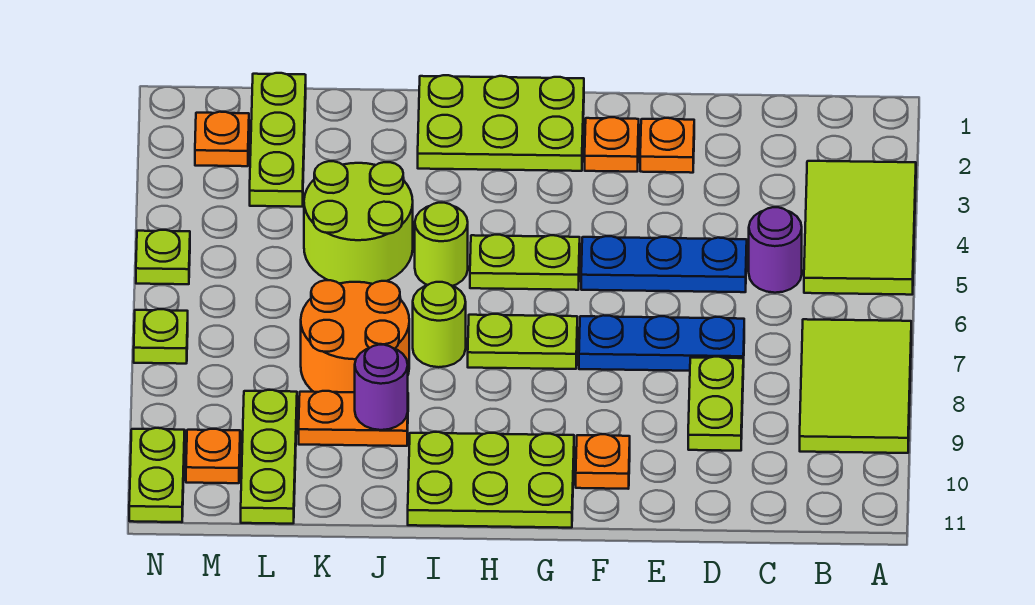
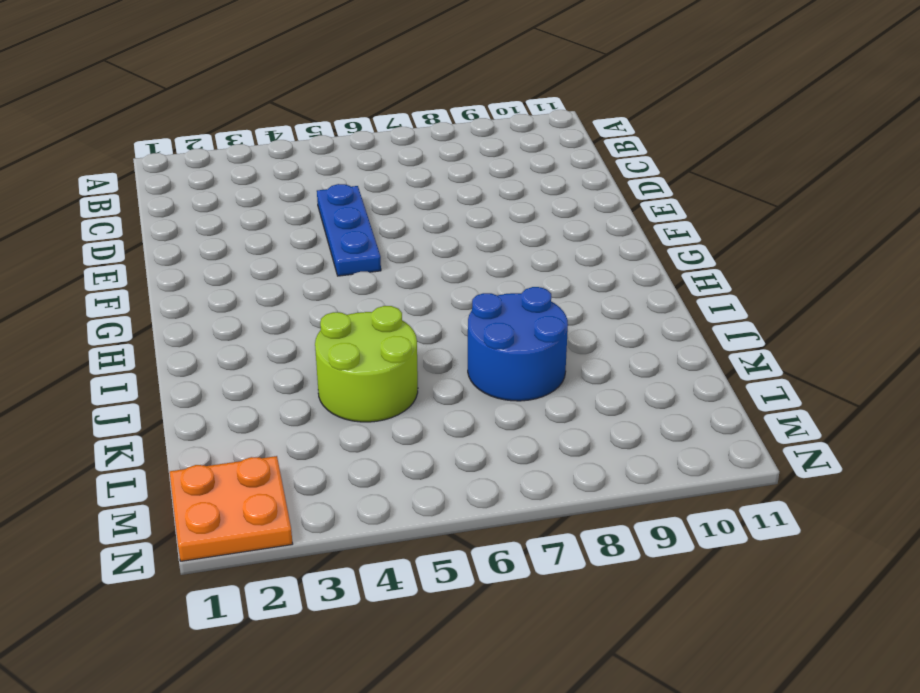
blue round brick J7:K8 level 1 -> orange round brick J7:K8 level 1
orange plate M1:N2 level 1 -> orange plate M2 level 1
none -> lime tile A3:B5 level 1
none -> lime tile A7:B9 level 1
none -> purple round brick C5 level 1

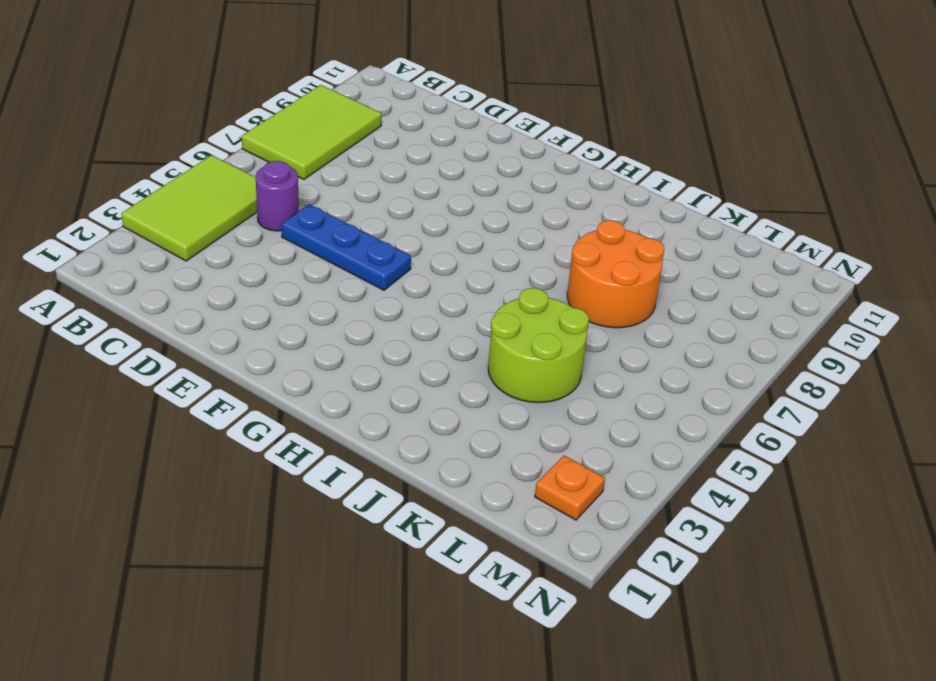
none -> blue plate D7:F7 level 1
none -> lime plate D8:D9 level 1
none -> orange plate E2 level 1

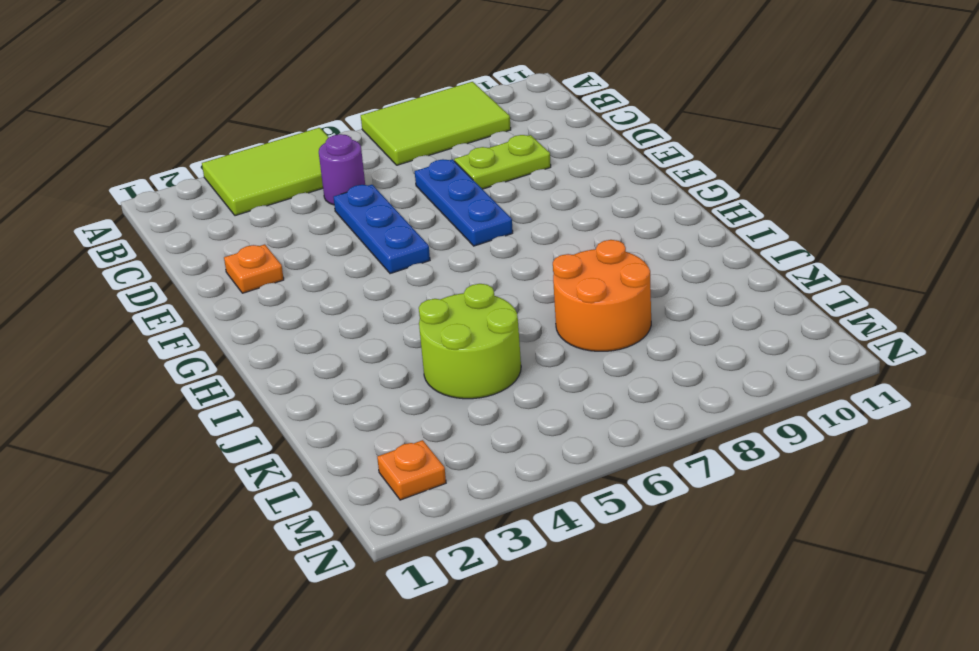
none -> orange plate F2 level 1
none -> orange plate F10 level 1
none -> lime plate G1:I2 level 1

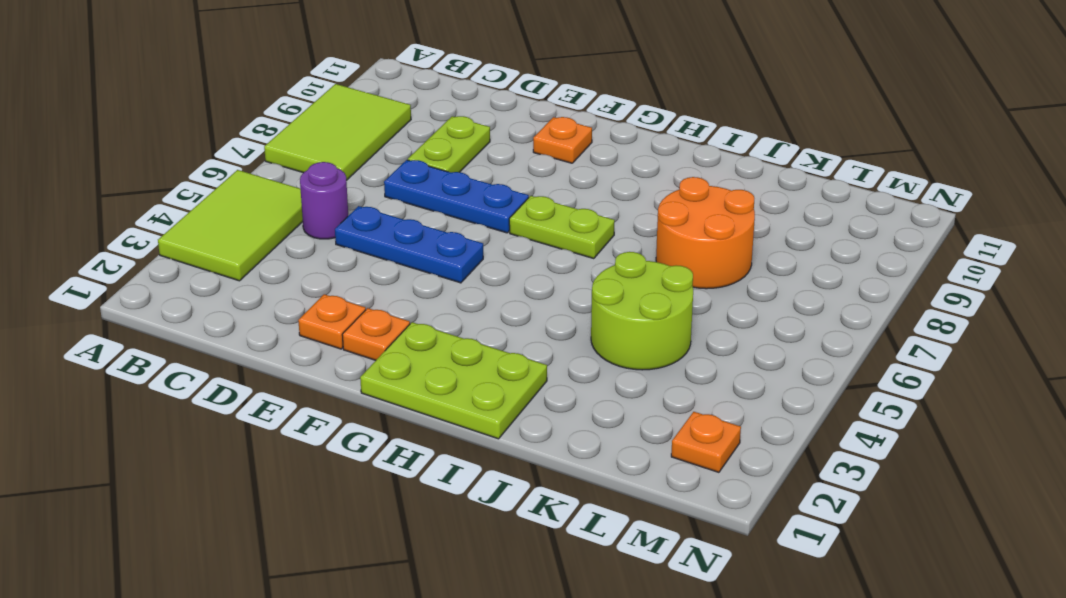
none -> lime plate G5:H5 level 1
none -> lime plate G10:I11 level 1
none -> lime round brick I5 level 1

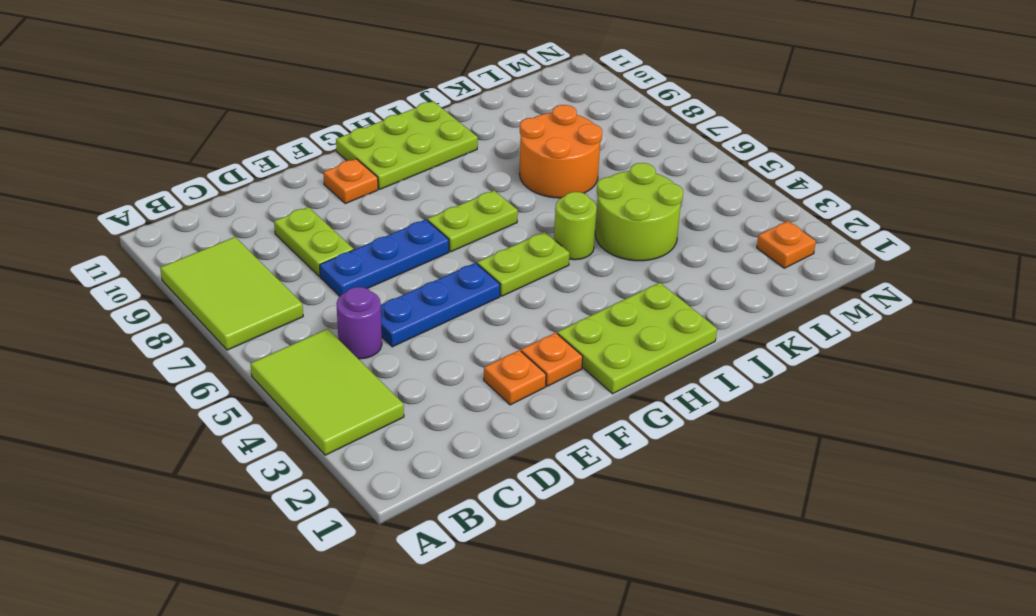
none -> lime round brick I7 level 1
none -> orange plate J9:K9 level 1
none -> lime plate L1:L3 level 1

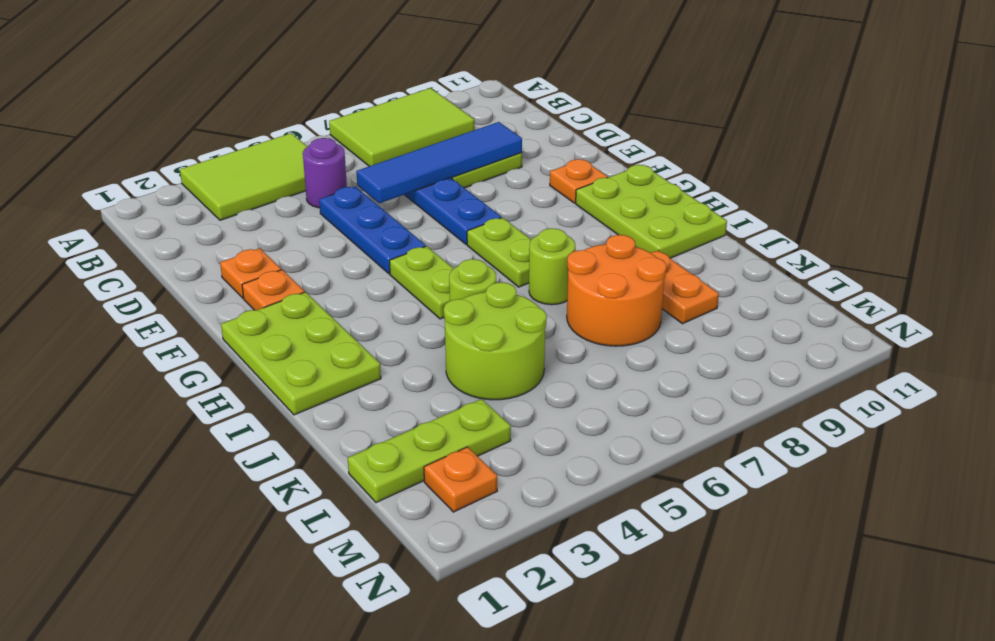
blue tile D6:D9 level 2 -> none
none -> lime plate L9:L11 level 1
none -> orange plate M10 level 1
none -> lime plate N5 level 1

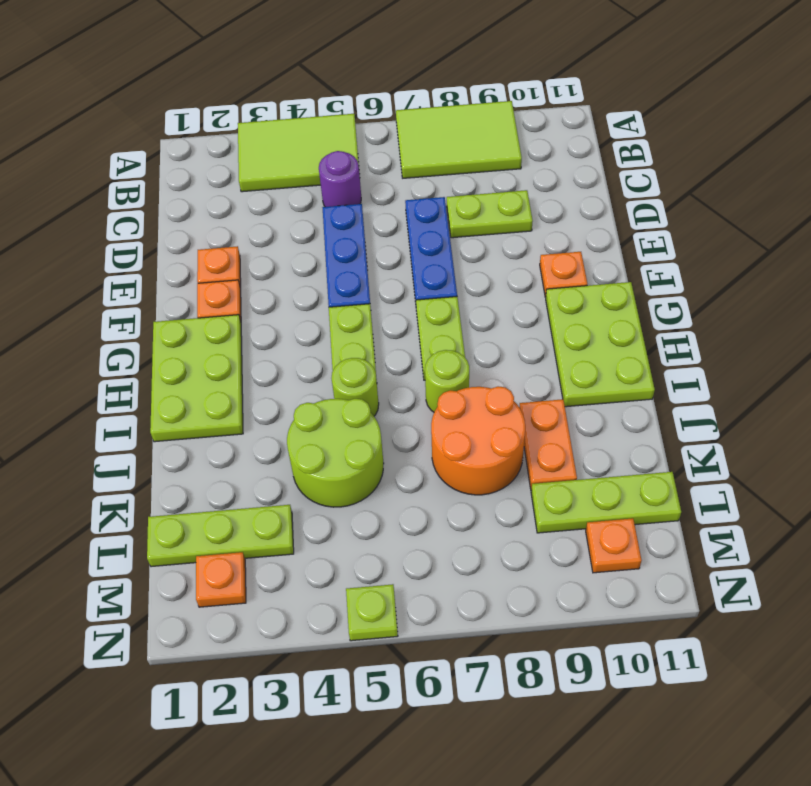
none -> lime plate N7 level 1
none -> lime plate N10:N11 level 1
none -> purple round brick J9 level 2

